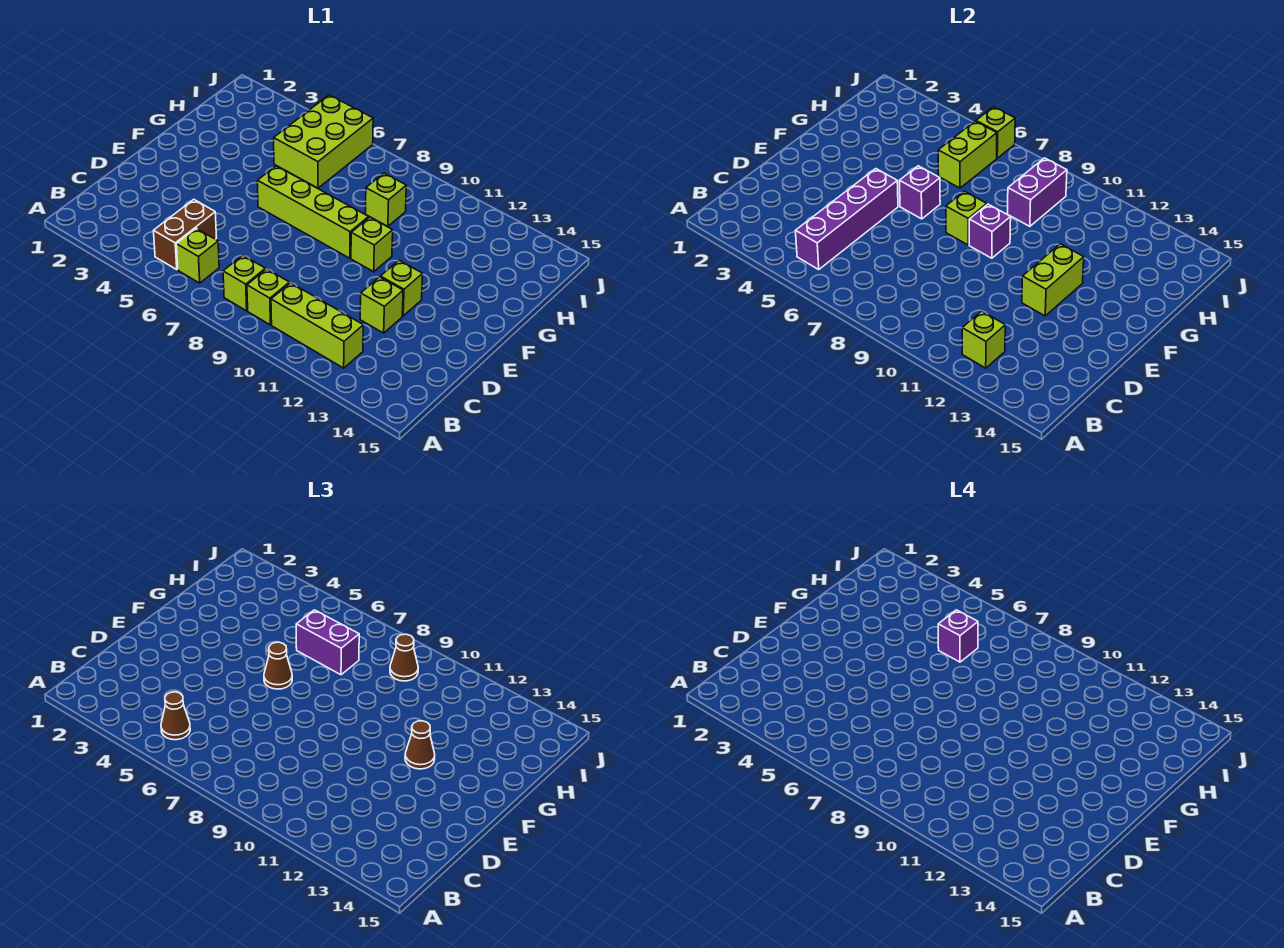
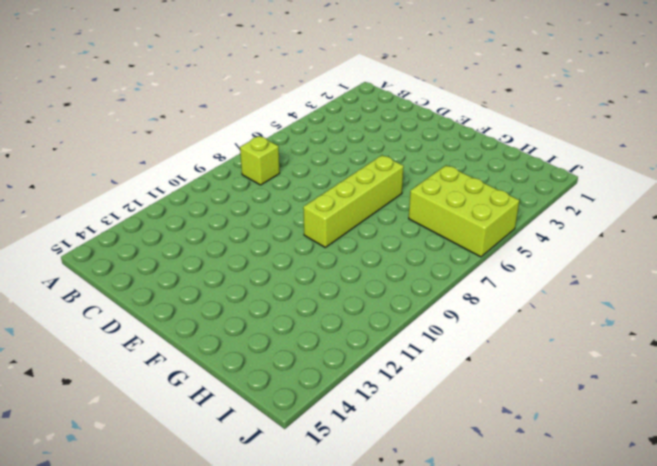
none -> brown brick B5:C5 level 1
none -> lime brick B6 level 1
none -> lime brick B9 level 1

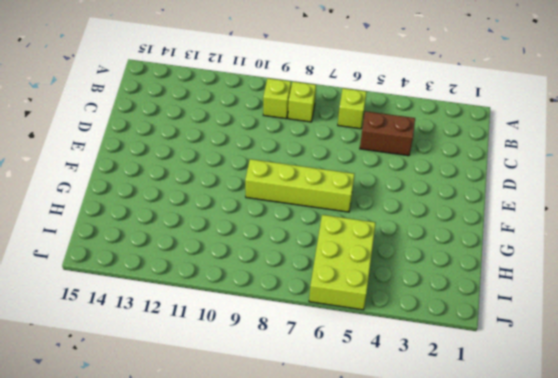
brown brick C4:C5 level 1 -> brown brick B5:C5 level 1
none -> lime brick B10:B12 level 1
none -> lime brick D12 level 1
none -> lime brick E12 level 1

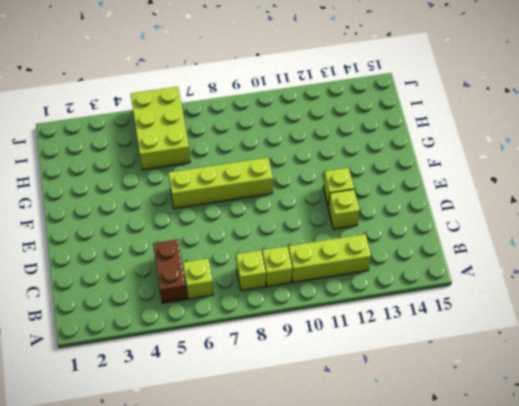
none -> lime brick F10 level 1
none -> lime brick H9 level 1
none -> purple brick B5:E5 level 2

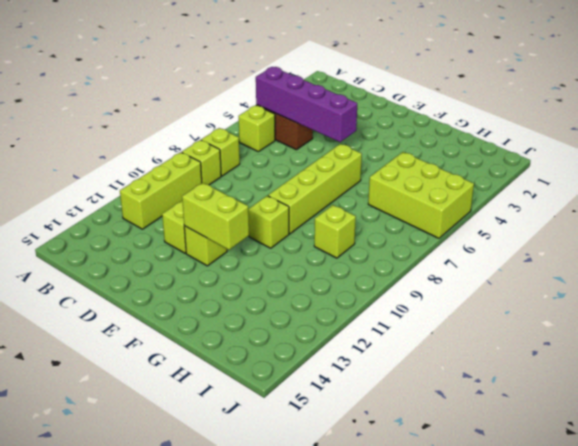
none -> lime brick B12 level 2
none -> purple brick F6 level 2
none -> lime brick F8 level 2

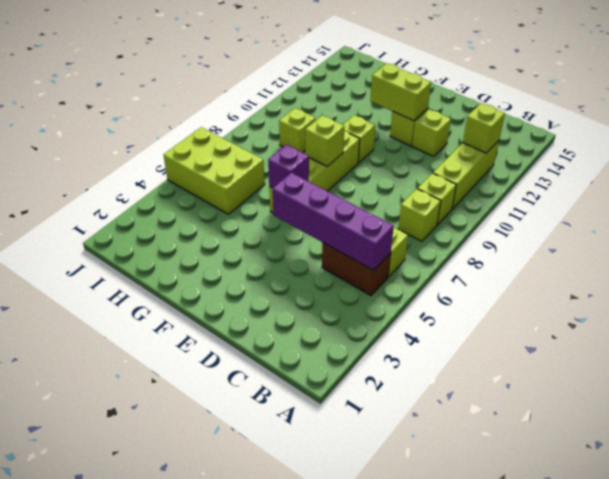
none -> purple brick F9 level 2
none -> lime brick H6:I6 level 2
none -> purple brick H9:I9 level 2

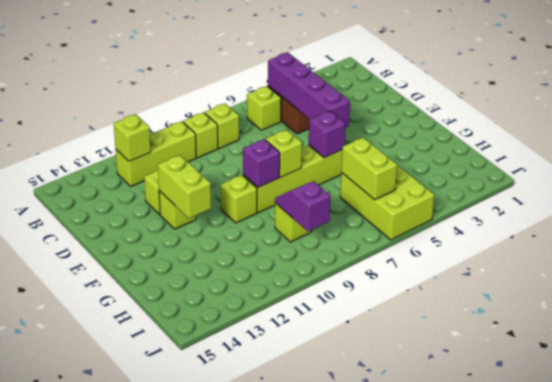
purple slope H9:I9 level 2 top I -> purple brick H9:I9 level 2
none -> lime brick J6 level 2
none -> brown cone B5 level 3
none -> brown cone F6 level 3

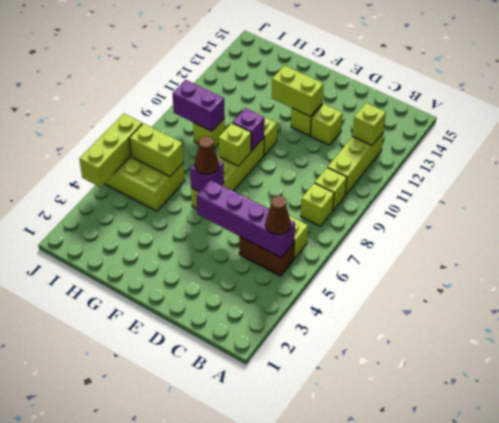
lime brick J4:J6 level 2 -> lime brick J6 level 2
none -> brown cone F12 level 3
none -> purple brick H6:H7 level 3
none -> brown cone I9 level 3

